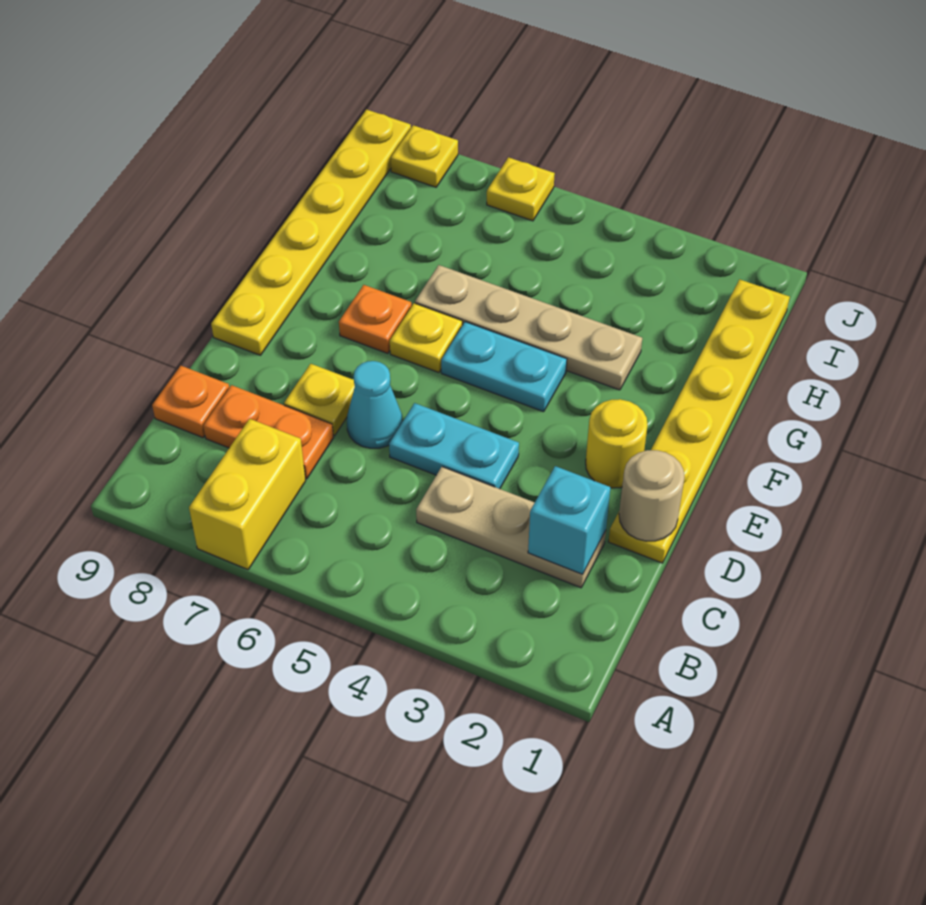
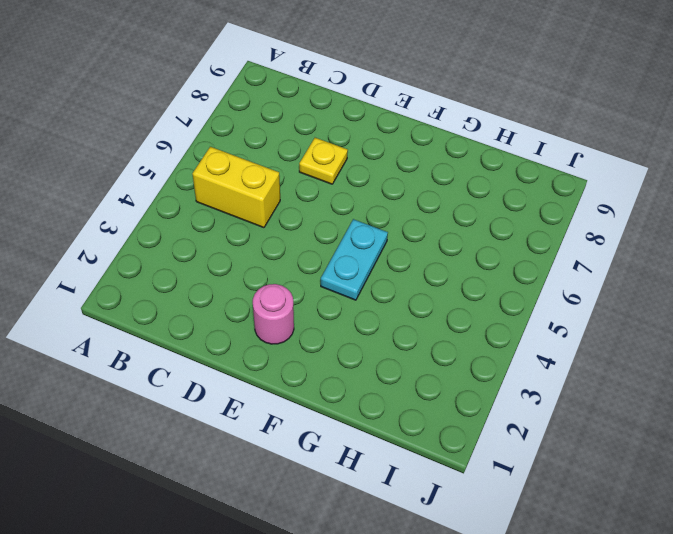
yellow brick B5:C5 level 1 -> yellow brick A7:B7 level 1
pink round brick E2 level 1 -> yellow round brick E2 level 1
none -> tan plate C2:C4 level 1
none -> orange plate C7:C8 level 1
none -> orange plate C9 level 1

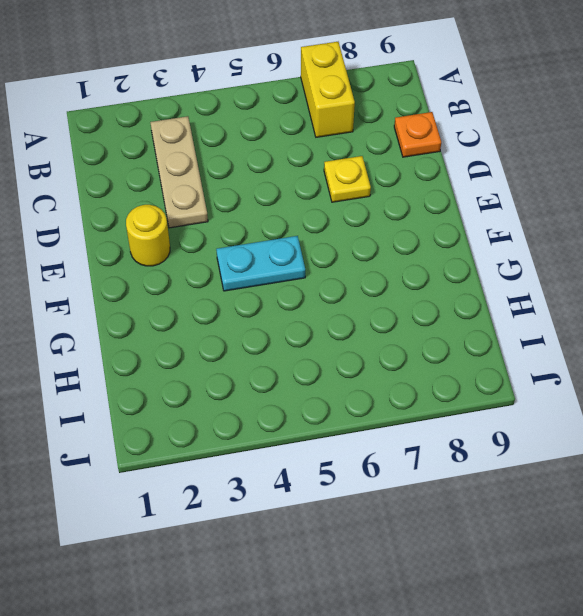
tan plate B3:D3 level 1 -> tan plate C2:C4 level 1
none -> orange plate C7:C8 level 1
none -> yellow plate D1:I1 level 1
none -> cyan plate D4:D5 level 1

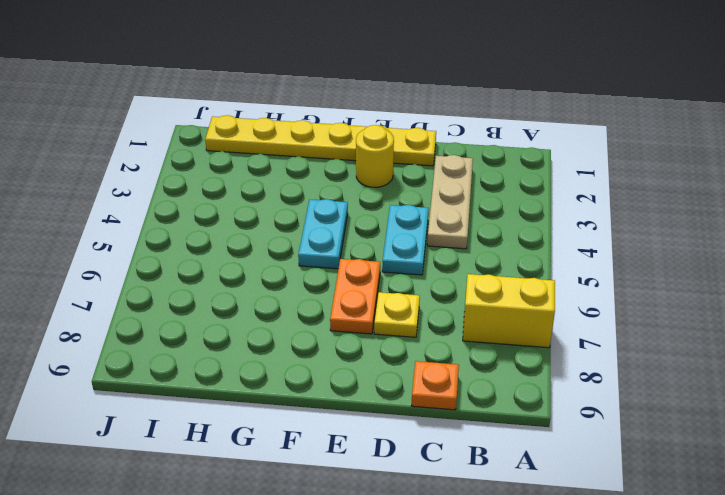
orange plate E6:E7 level 1 -> orange plate C7:C8 level 1
none -> cyan cone D6 level 1
none -> yellow plate E9:J9 level 1
none -> yellow plate F6 level 1

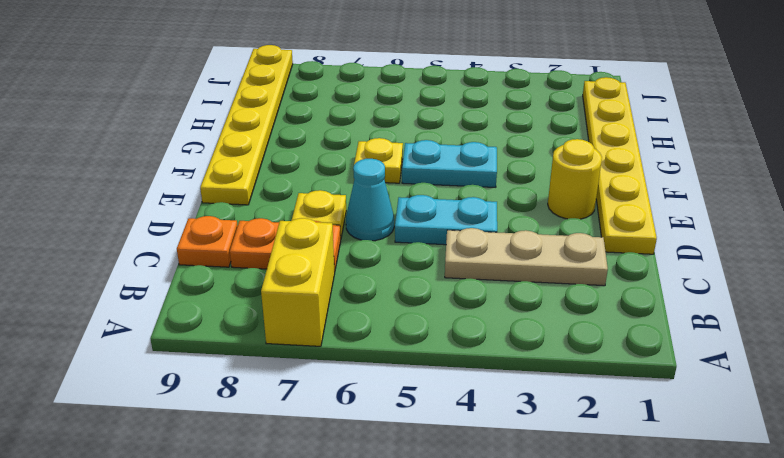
none -> orange plate F7 level 1
none -> tan plate G3:G6 level 1
none -> yellow plate J6 level 1

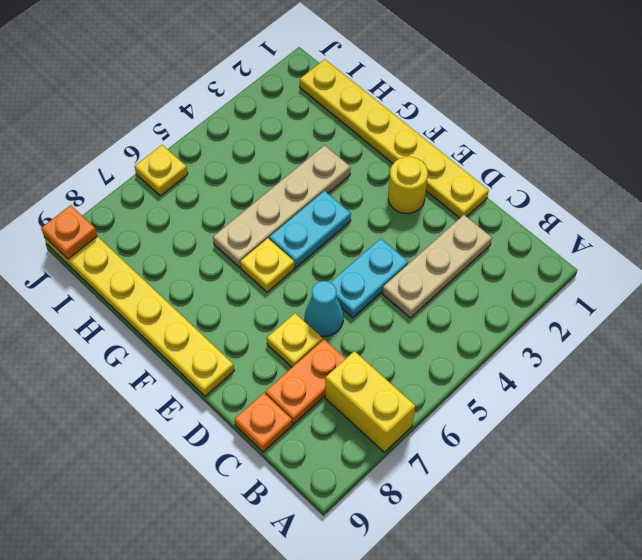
orange plate J9 level 2 -> orange plate F7 level 1
none -> yellow plate J8 level 1
none -> cyan brick C2 level 2
none -> tan round brick D1 level 2

